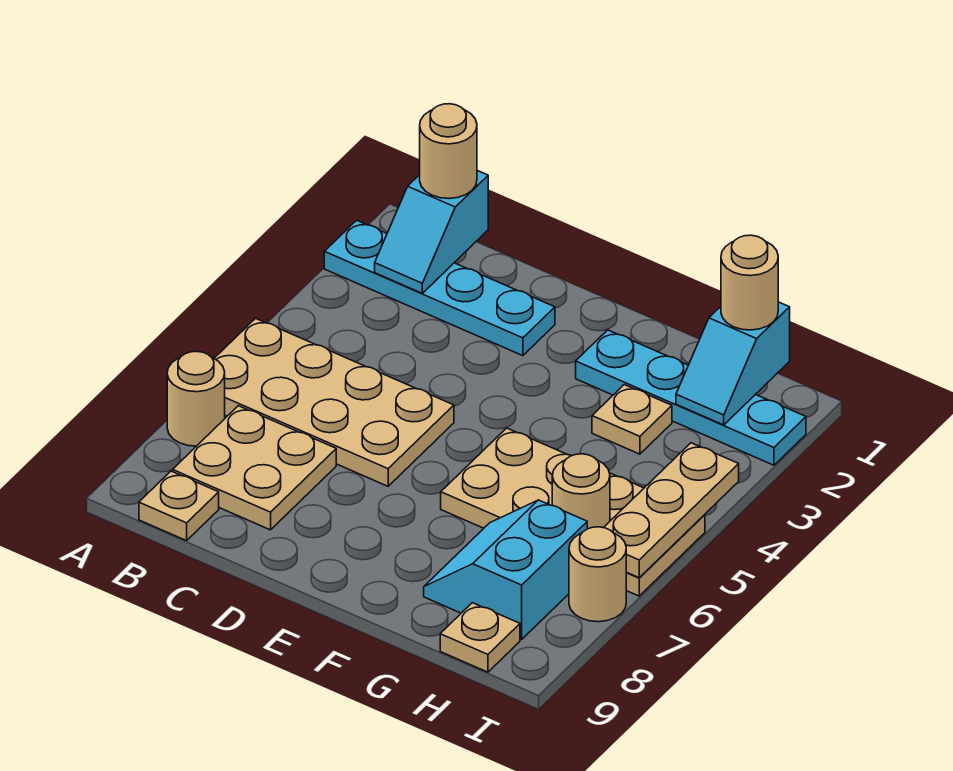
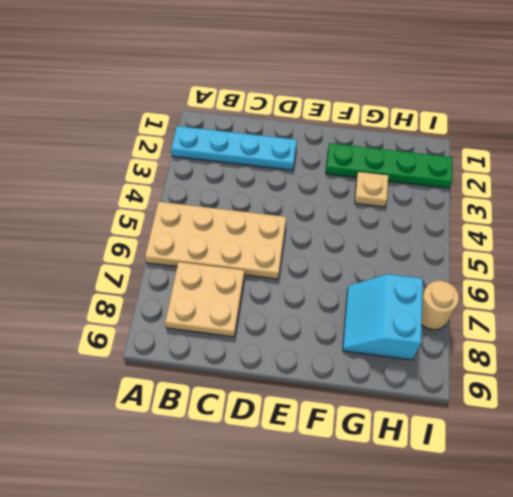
green plate F2:I2 level 1 -> cyan plate F2:I2 level 1
none -> tan round brick A7 level 1
none -> tan plate B9 level 1
none -> tan plate F5:I6 level 1

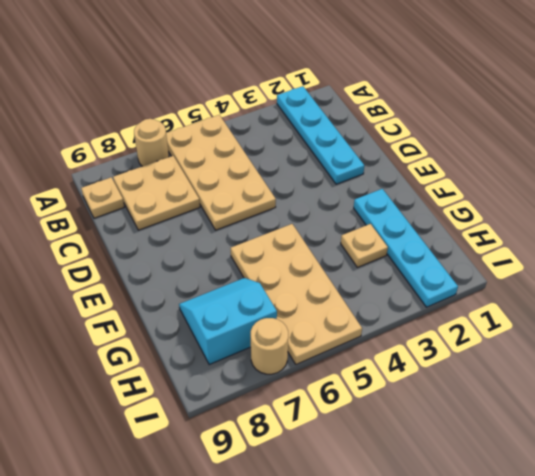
none -> tan plate H9 level 1
none -> cyan slope B1:B2 level 2 top 1
none -> cyan slope H1:H2 level 2 top 1

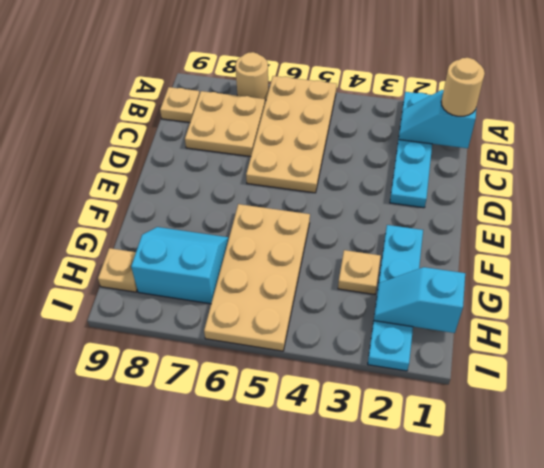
none -> tan round brick I7 level 1
none -> tan round brick H6 level 2
none -> tan plate I4:I6 level 2

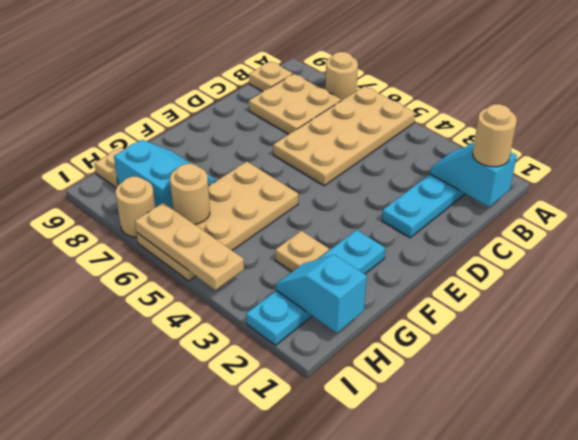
none -> tan round brick H1 level 3

